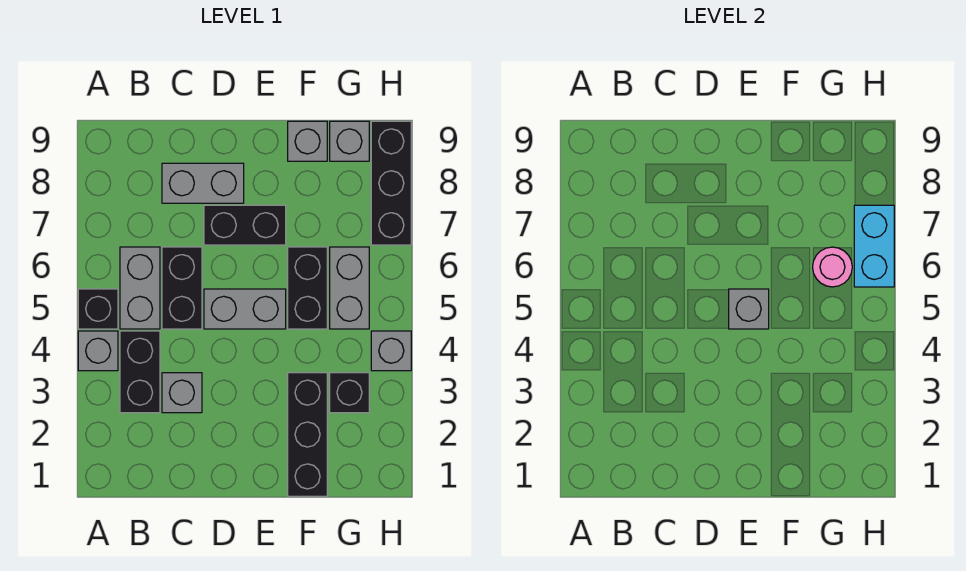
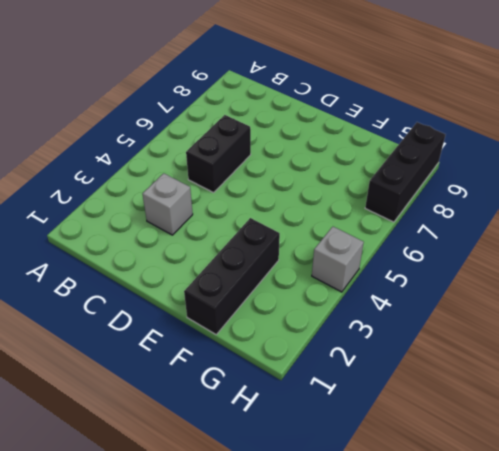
none -> grey brick A4 level 1
none -> black brick A5 level 1
none -> black brick B3:B4 level 1

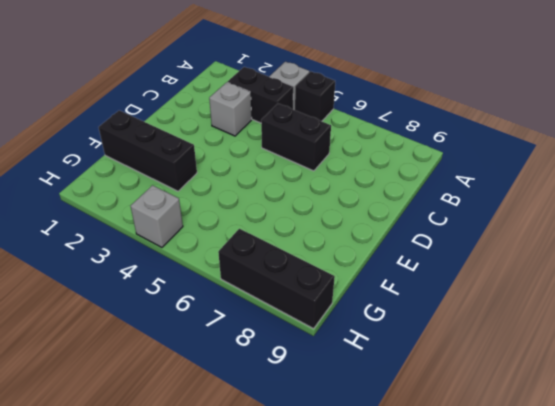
none -> grey brick B5:B6 level 1
none -> grey brick C8:D8 level 1
none -> grey brick D5:E5 level 1

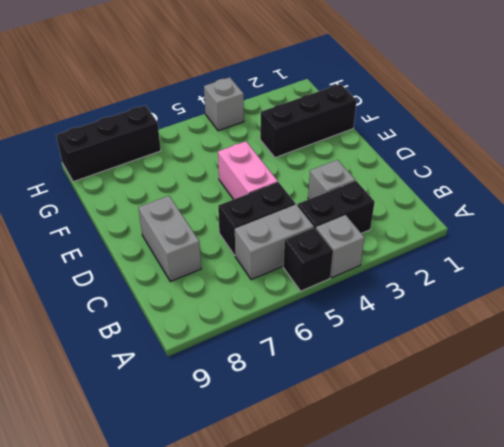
pink brick D5:E5 level 1 -> grey brick D5:E5 level 1
none -> black brick D7:E7 level 1
none -> black brick F5:F6 level 1
none -> grey brick F9 level 1

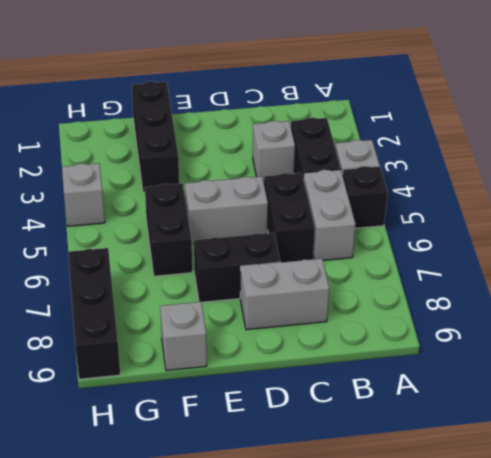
none -> black brick G3 level 1
none -> grey brick G5:G6 level 1
none -> grey brick G9 level 1

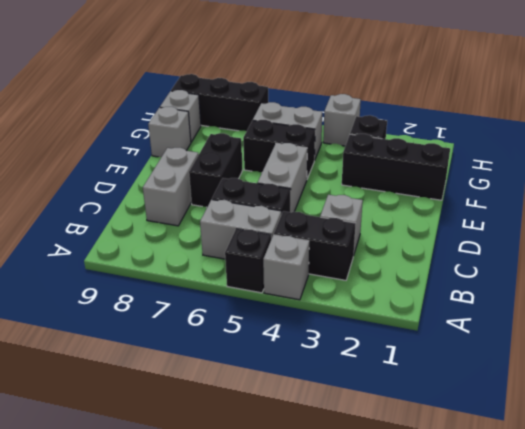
none -> grey brick E5 level 2
none -> pink round brick G6 level 2
none -> cyan brick H6:H7 level 2

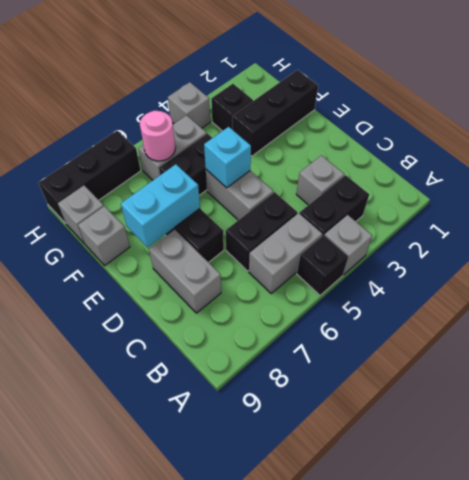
cyan brick E5 level 2 -> grey brick E5 level 2
cyan brick E7:E8 level 2 -> cyan brick H6:H7 level 2

